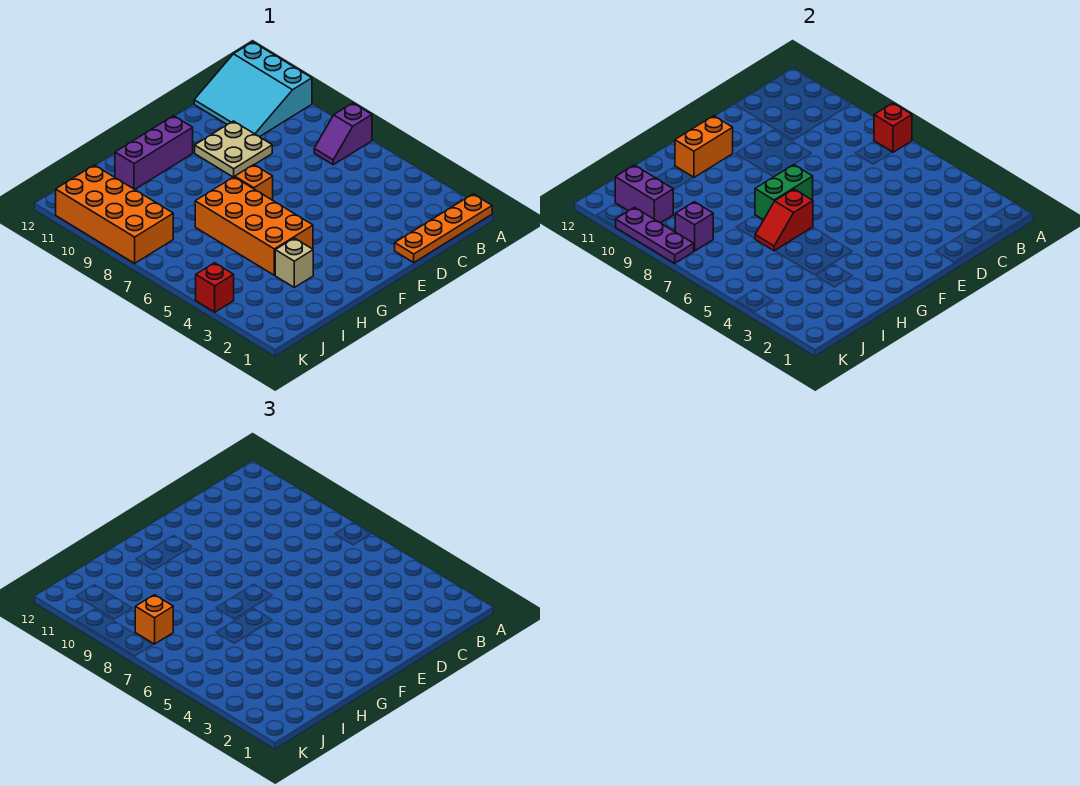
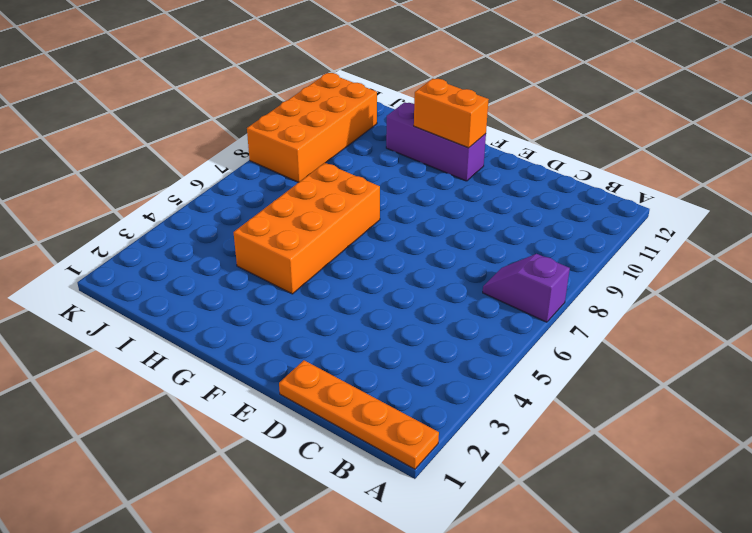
none -> cyan slope A10:C12 level 1 top A
none -> tan plate D9:E10 level 1
none -> orange brick F7 level 1

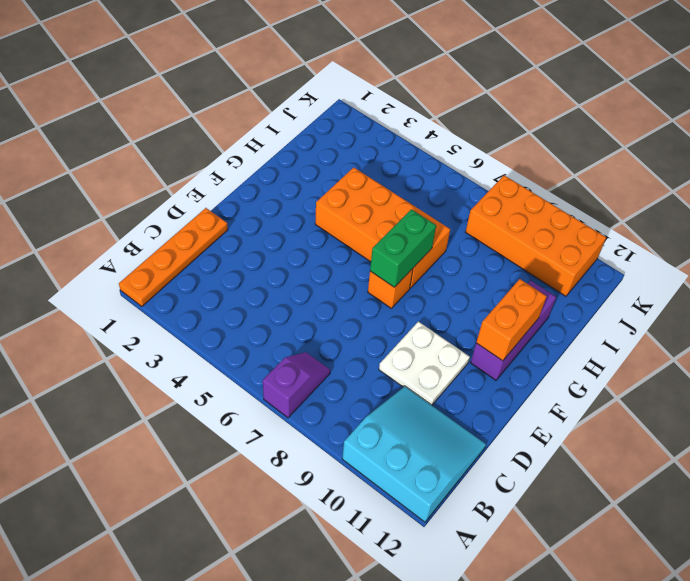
white plate D9:E10 level 1 -> tan plate D9:E10 level 1
none -> tan brick H3 level 1
none -> red brick K4 level 1
none -> red brick A7 level 2

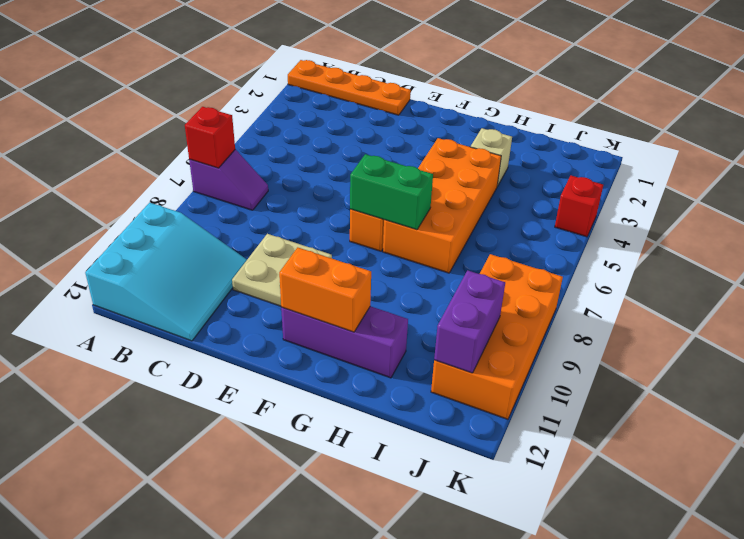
none -> red slope G6:H6 level 2 top G
none -> purple brick J8 level 2
none -> purple plate K8:K10 level 2

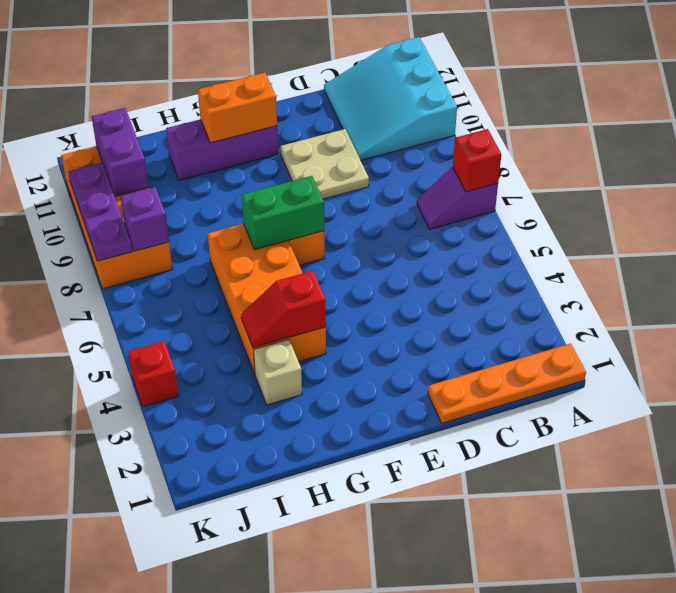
red slope G4:H4 level 2 top G -> red slope G6:H6 level 2 top G
none -> orange brick J8 level 3

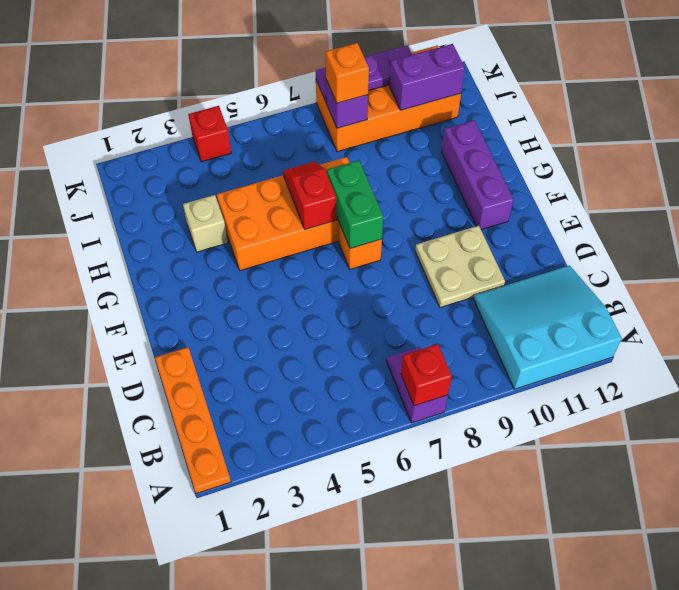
none -> orange brick F11:G11 level 2

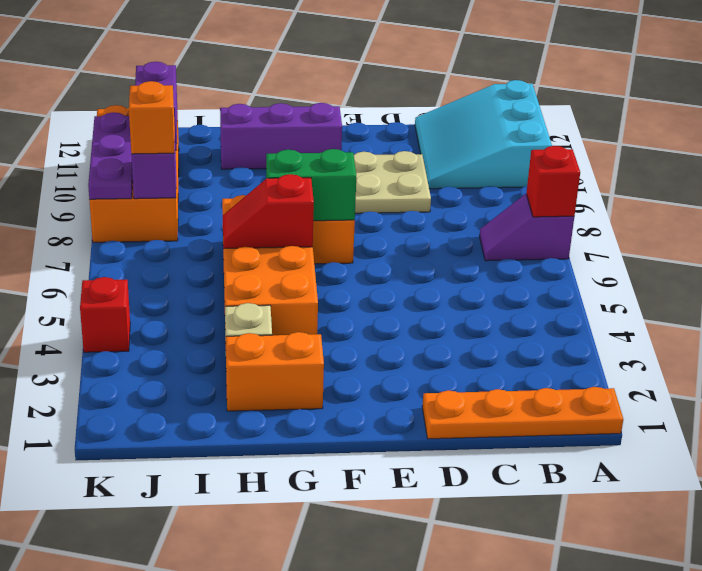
orange brick G2:H2 level 1 -> orange brick F11:G11 level 2

